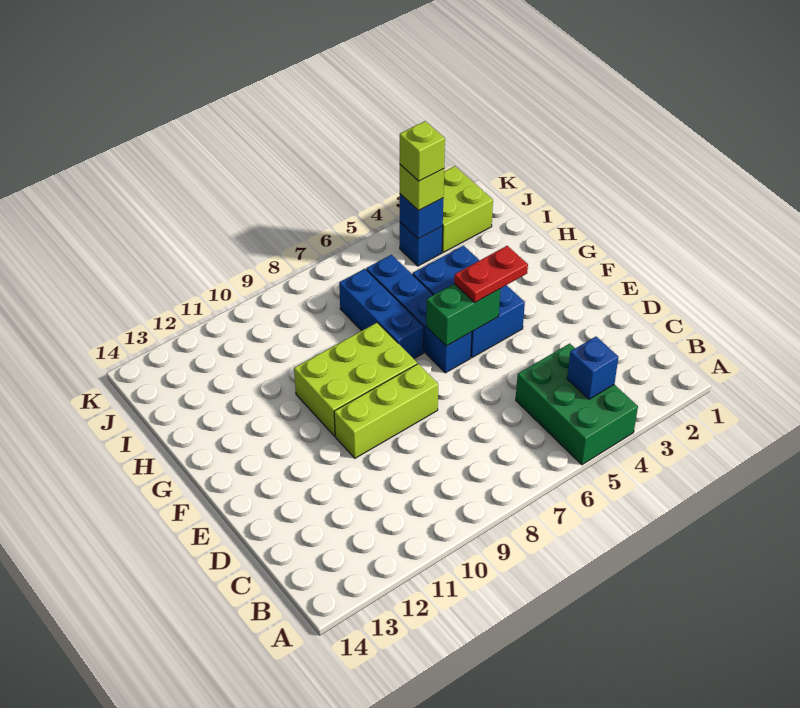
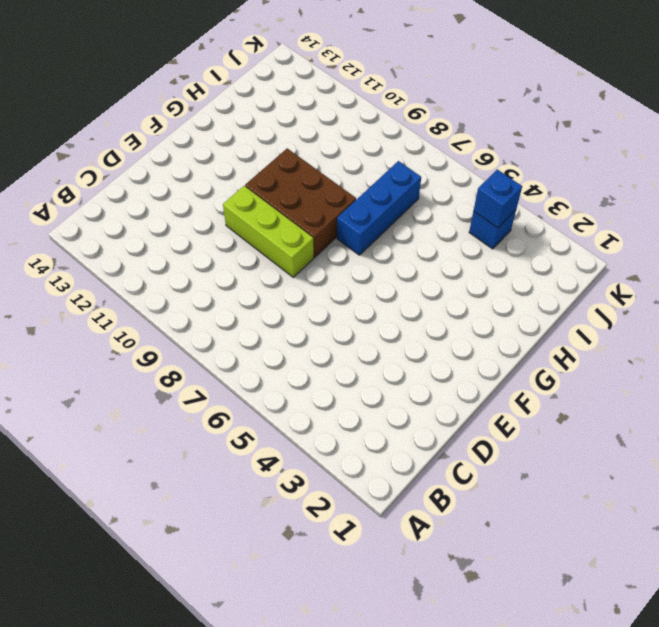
brown brick F8:G10 level 1 -> lime brick F8:G10 level 1
none -> green brick A4:C5 level 1
none -> blue brick F4:H5 level 1
none -> blue brick F6:I6 level 1

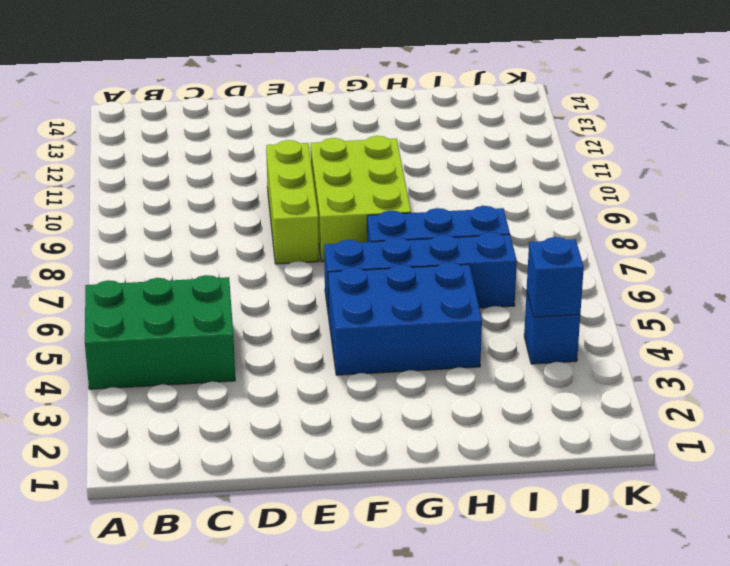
none -> lime brick J2:K3 level 1
none -> blue brick B4 level 2
none -> green brick F5:F6 level 2

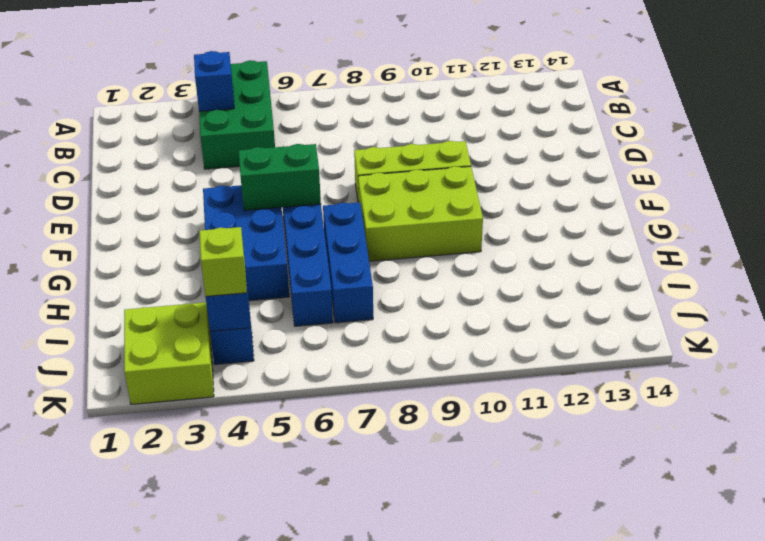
none -> red plate F4:F5 level 3
none -> lime brick J4 level 4

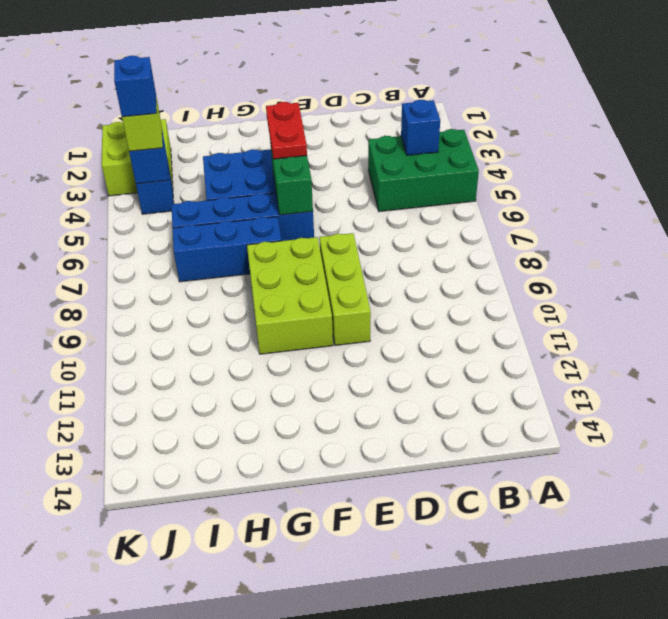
blue brick J4 level 4 -> lime brick J4 level 4

